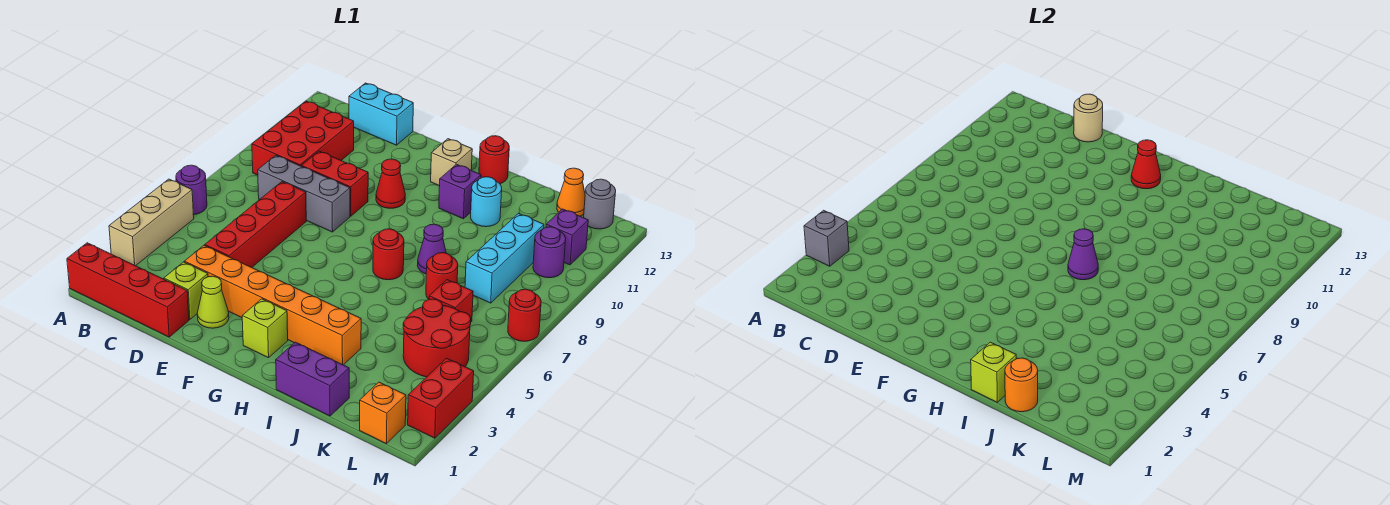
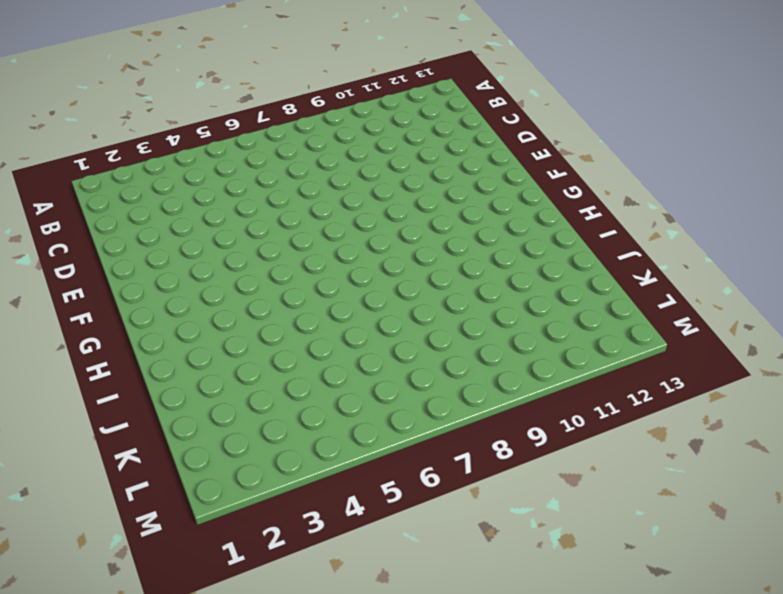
none -> red brick A1:D1 level 1
none -> tan brick A3:A5 level 1
none -> purple round brick A6 level 1
none -> red brick B9:C11 level 1

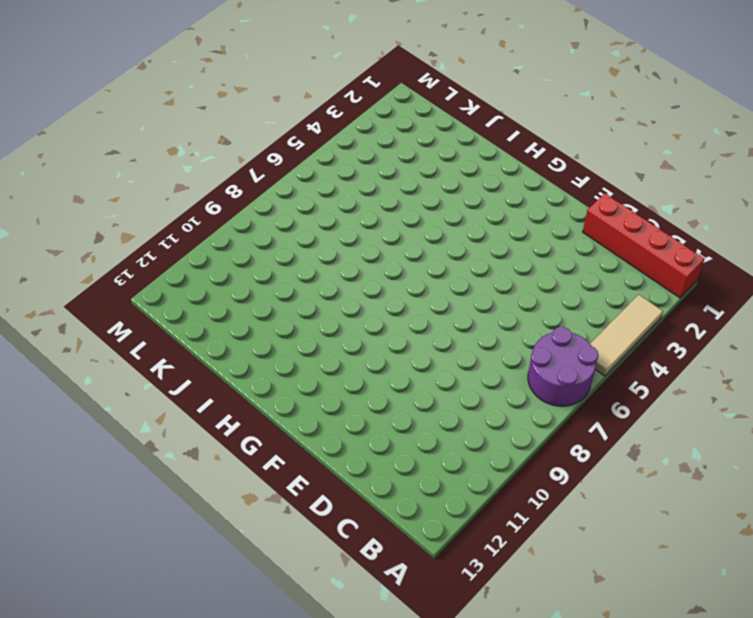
tan tile A3:A5 level 1 -> tan brick A3:A5 level 1
purple round brick A6:B7 level 1 -> purple round brick A6 level 1
none -> red brick B9:C11 level 1
none -> grey brick C8:E8 level 1
none -> cyan brick C13:D13 level 1
none -> lime brick D2 level 1

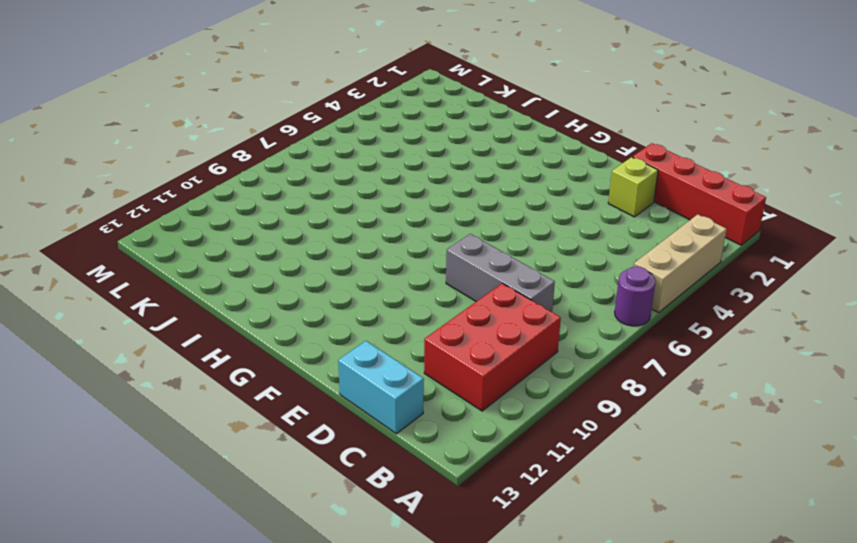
none -> orange brick D3:I3 level 1
none -> red brick D4:D7 level 1
none -> red brick D9:E9 level 1
none -> lime cone E2 level 1

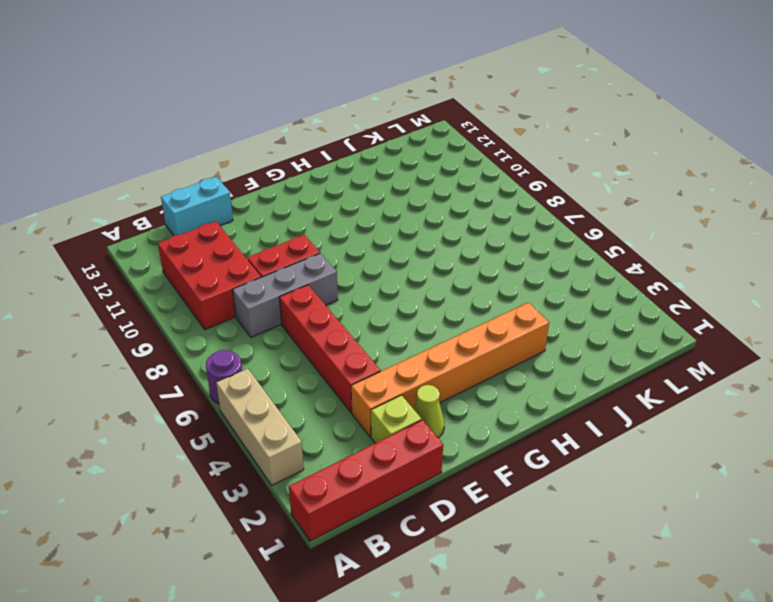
none -> red cone F10 level 1
none -> lime brick G2 level 1
none -> tan brick G12 level 1
none -> red round brick H7 level 1

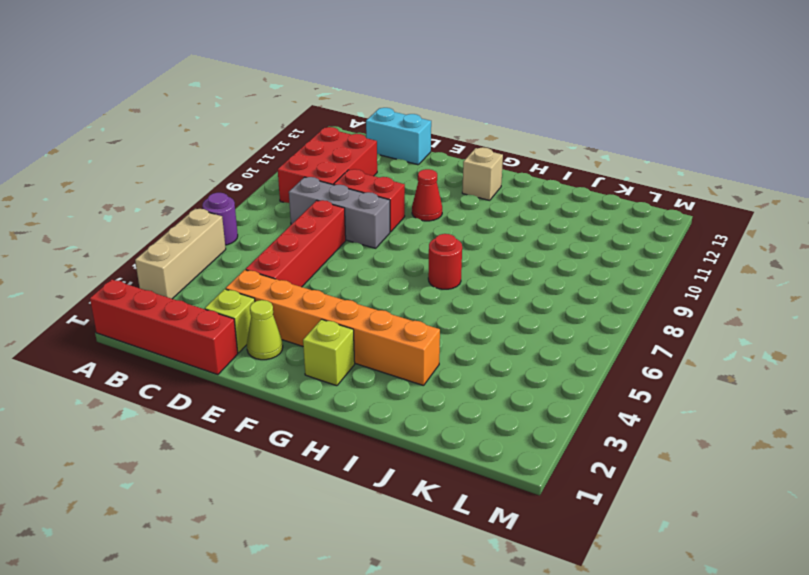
none -> purple brick H11 level 1
none -> red round brick H13 level 1
none -> purple brick I1:J1 level 1
none -> purple cone I8 level 1

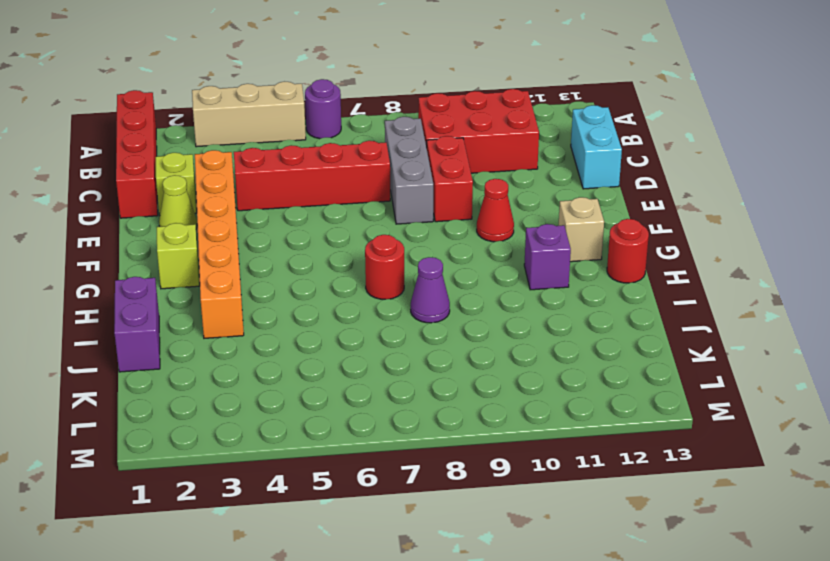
none -> cyan round brick I11 level 1
none -> red round brick J7 level 1
none -> red round brick K4:L5 level 1
none -> red brick K6 level 1

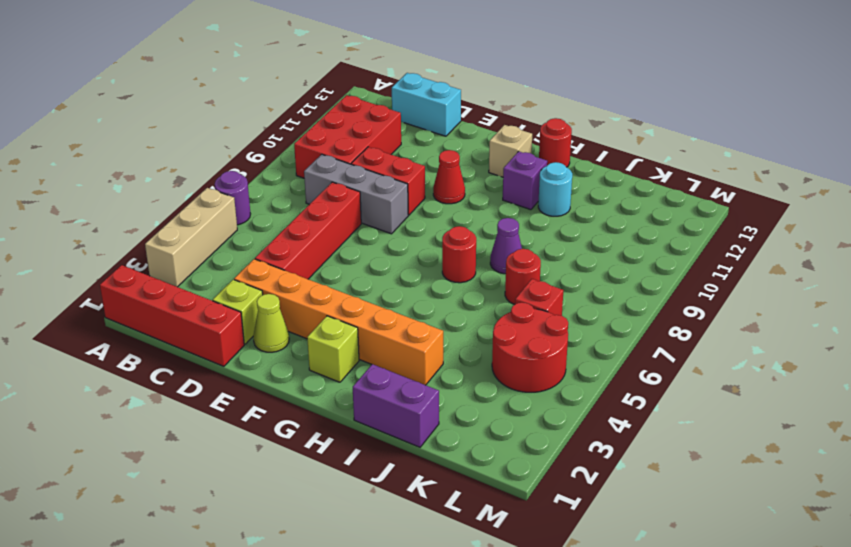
none -> cyan brick K8:K10 level 1
none -> orange cone K13 level 1
none -> orange brick L1 level 1
none -> purple round brick L10 level 1

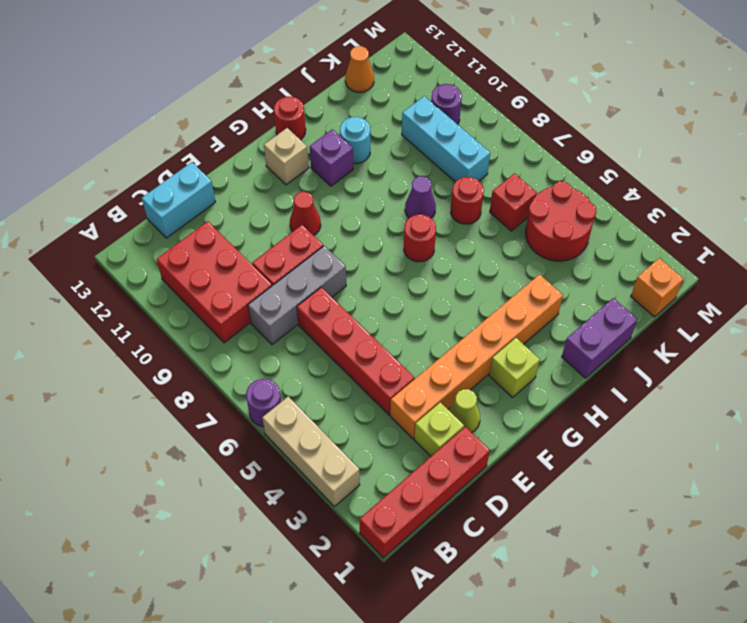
none -> purple brick L11 level 1
none -> grey round brick L13 level 1
none -> red brick M2:M3 level 1
none -> red round brick M7 level 1

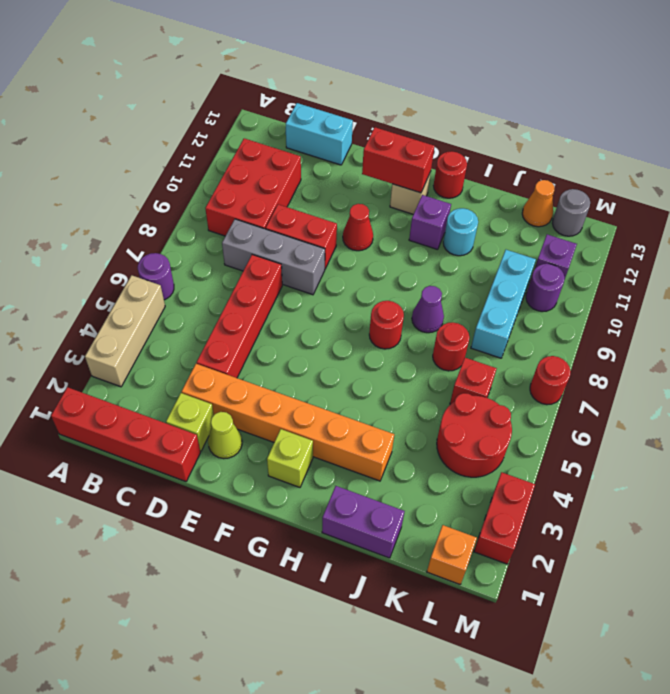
red brick F12:G12 level 2 -> red cone G12 level 2
none -> grey brick A3 level 2
none -> tan round brick D13 level 2
none -> purple cone H7 level 2
none -> lime brick I1 level 2

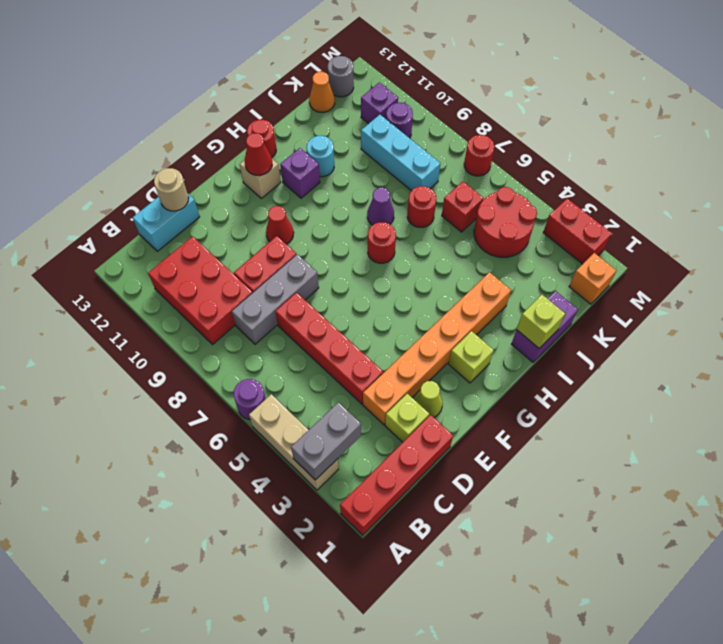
grey brick A3:B3 level 2 -> grey brick A3 level 2
none -> purple cone H7 level 2
none -> orange round brick J1 level 2

